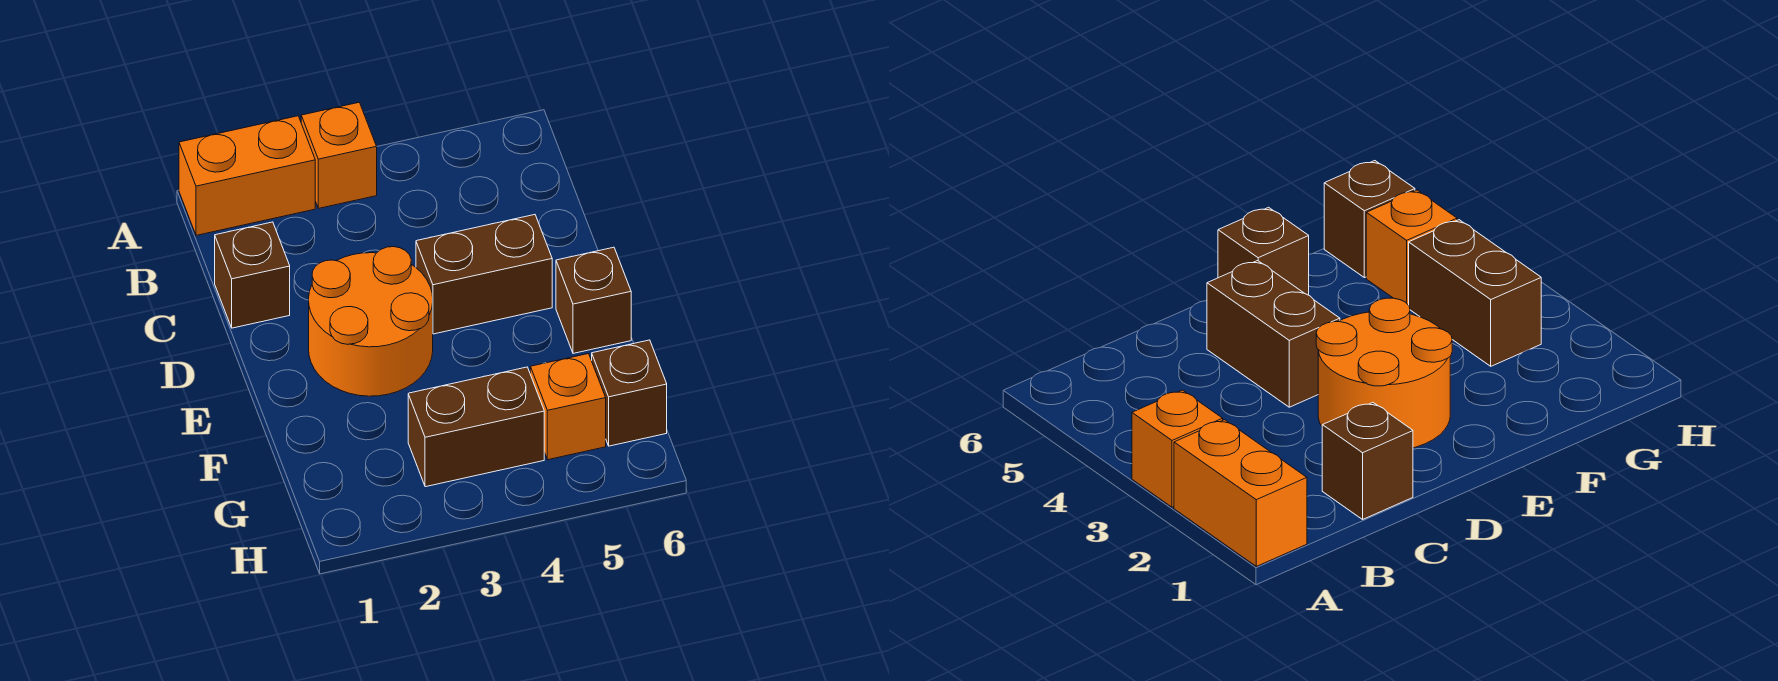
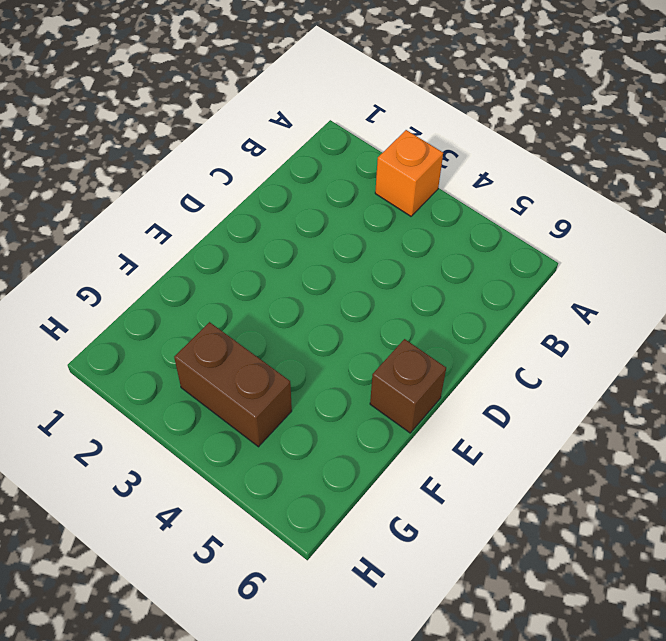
none -> orange brick A1:A2 level 1
none -> brown brick C1 level 1

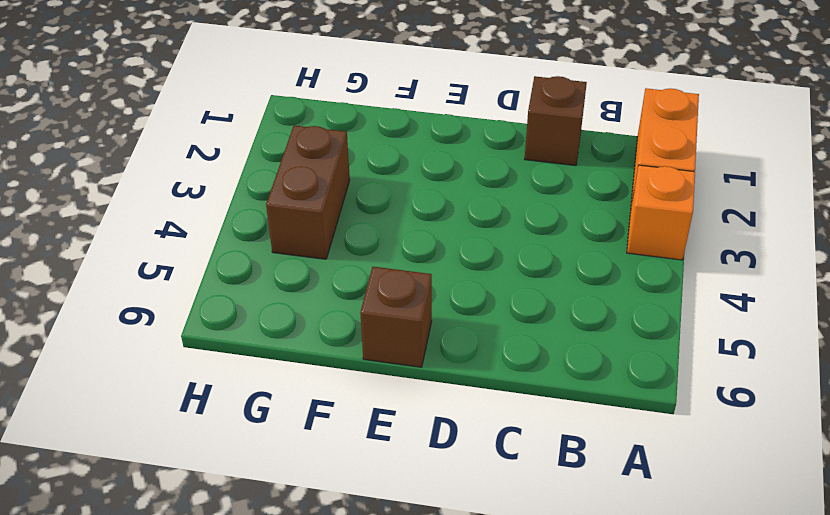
none -> orange round brick D2:E3 level 1
none -> brown brick D4:D5 level 1

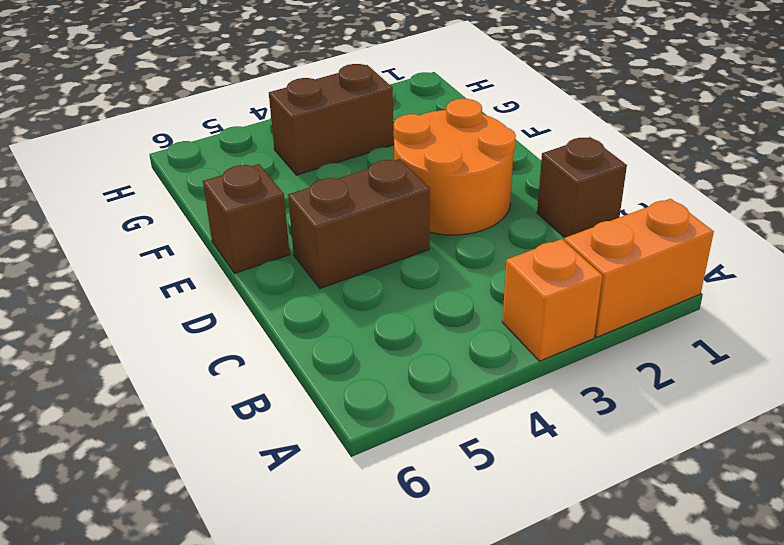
none -> orange brick G5 level 1
none -> brown brick G6 level 1

